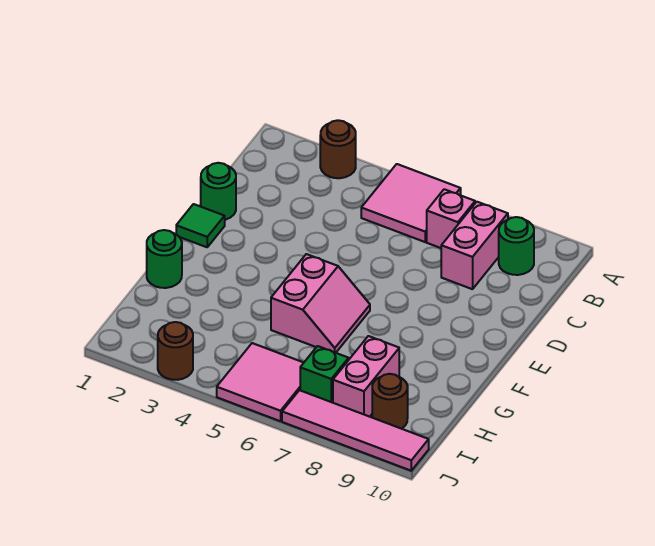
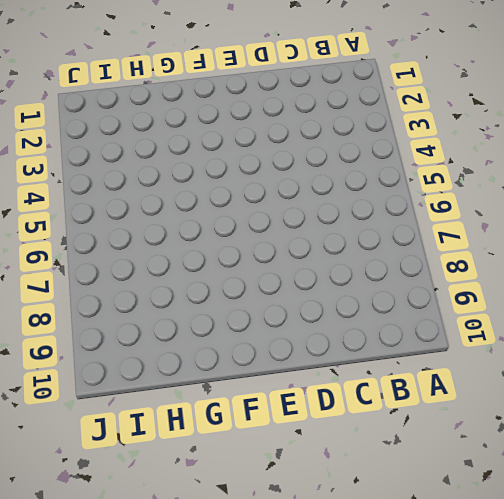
none -> brown round brick A3 level 1
none -> pink tile A5:B6 level 1
none -> pink brick B7 level 1

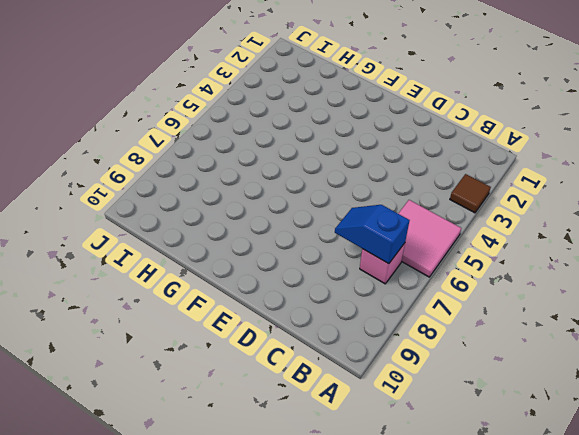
brown tile A3 level 1 -> brown round brick A3 level 1
blue slope B7:C7 level 2 top B -> none
none -> pink brick B8:C8 level 1
none -> green round brick B9 level 1
none -> green round brick D1 level 1

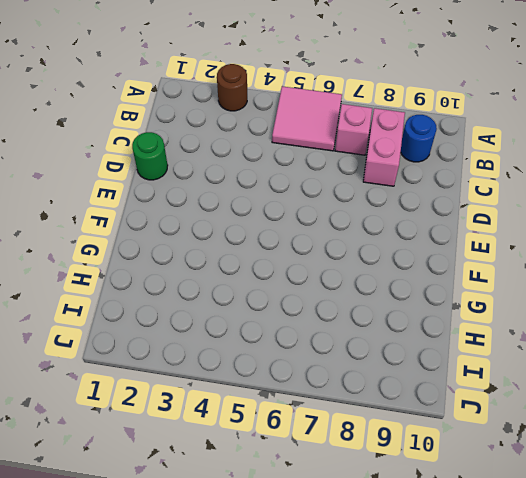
blue round brick B9 level 1 -> green round brick B9 level 1
none -> green tile E1 level 1
none -> pink slope F5:G6 level 1 top 5
none -> green round brick G1 level 1

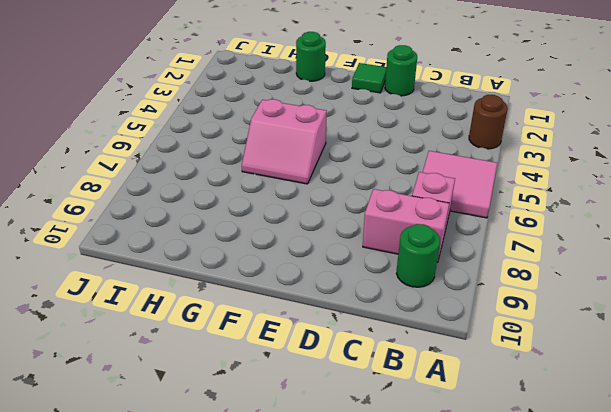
none -> pink brick H8:I8 level 1
none -> pink tile I5:J6 level 1
none -> green brick I7 level 1

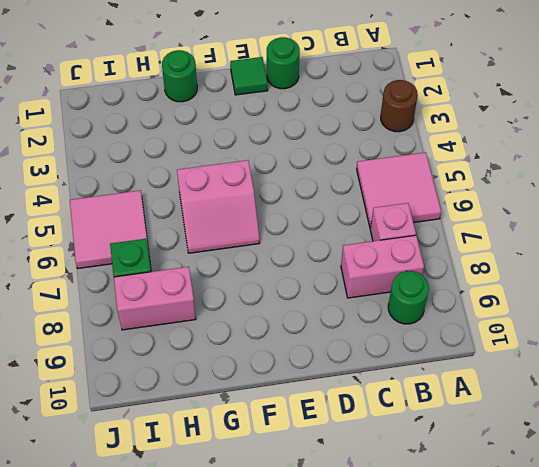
none -> brown round brick I9 level 1
none -> brown round brick J3 level 1
none -> pink tile J7:J10 level 1

